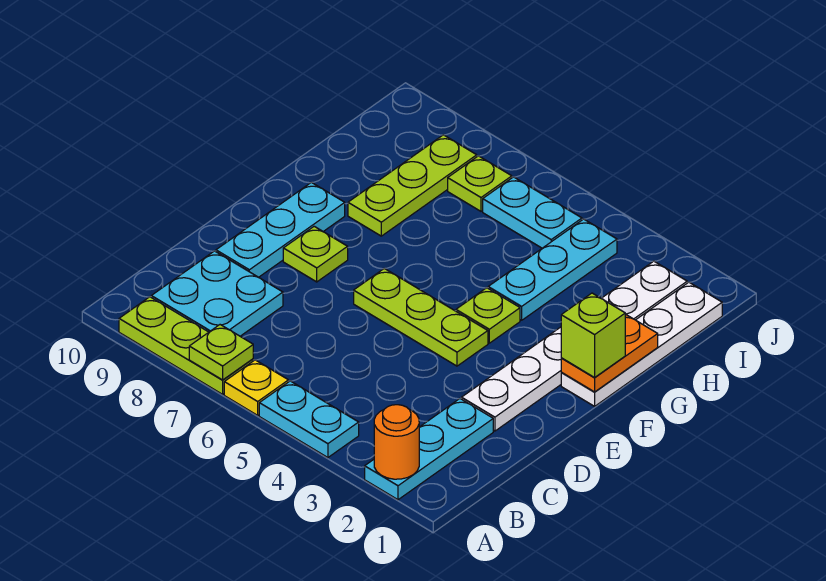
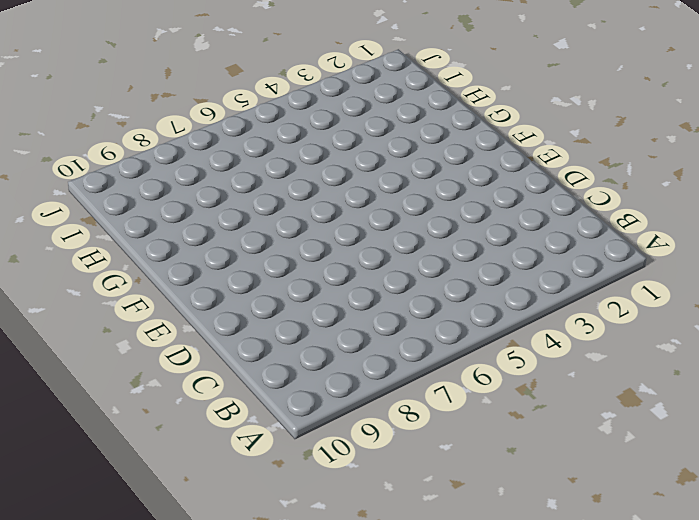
none -> cyan plate A2:C2 level 1
none -> cyan plate A4:A5 level 1
none -> yellow plate A6 level 1

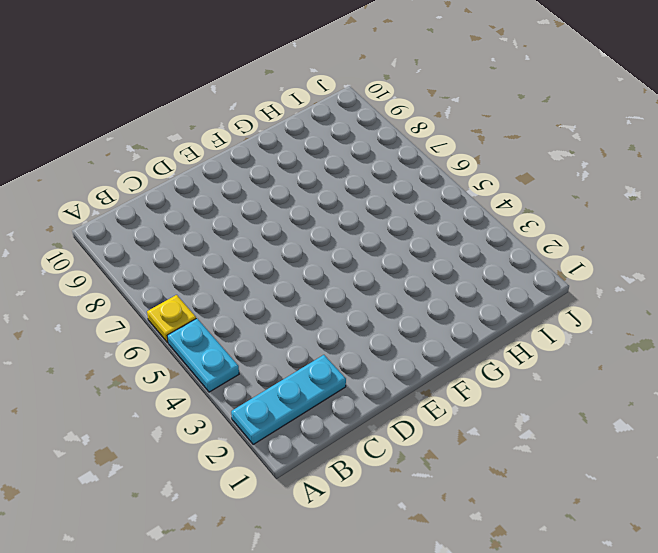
none -> lime plate A7:A9 level 1
none -> cyan plate B8:C9 level 1
none -> white plate D2:I2 level 1

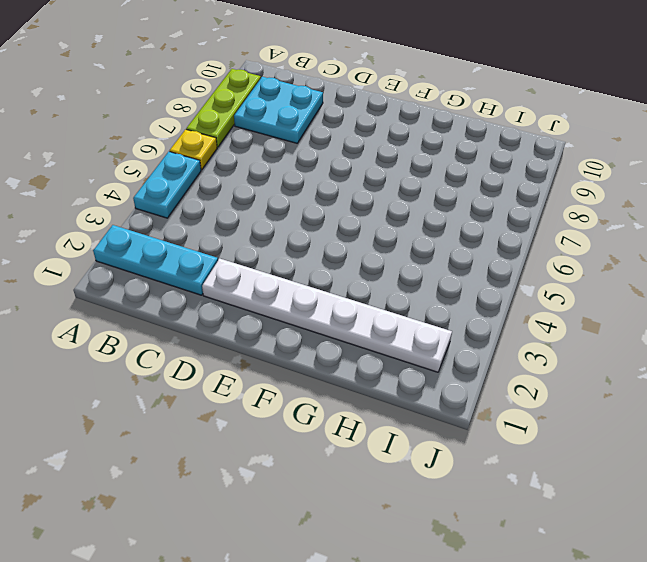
none -> cyan plate D9:F9 level 1
none -> lime plate E4:E6 level 1
none -> lime plate E8 level 1

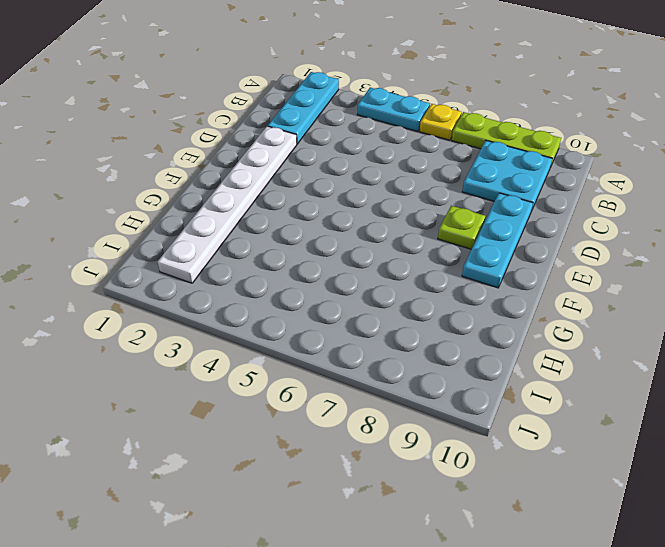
none -> lime plate E4:E6 level 1
none -> white plate F1:I1 level 1
none -> lime plate F4 level 1

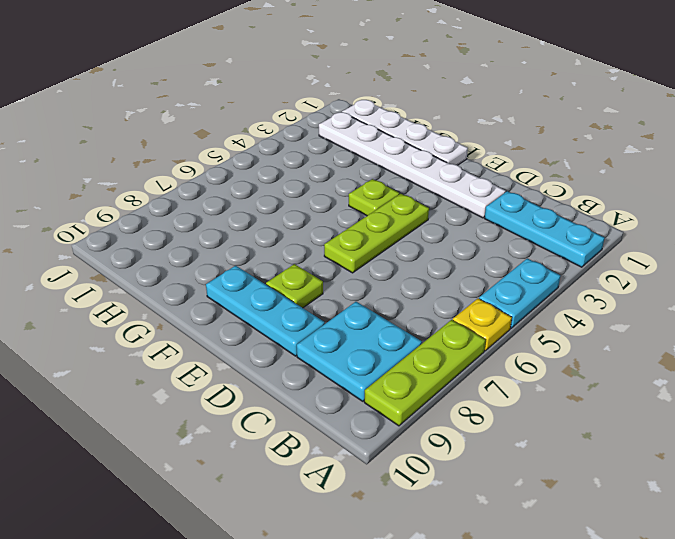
none -> cyan plate G4:I4 level 1
none -> lime plate G8:I8 level 1
none -> cyan plate I5:I6 level 1

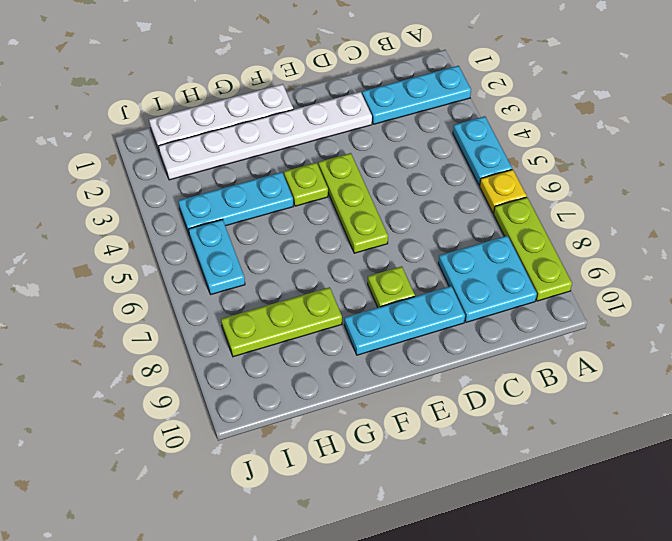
none -> lime plate I7 level 1
none -> orange round brick A2 level 2
none -> lime plate A7 level 2

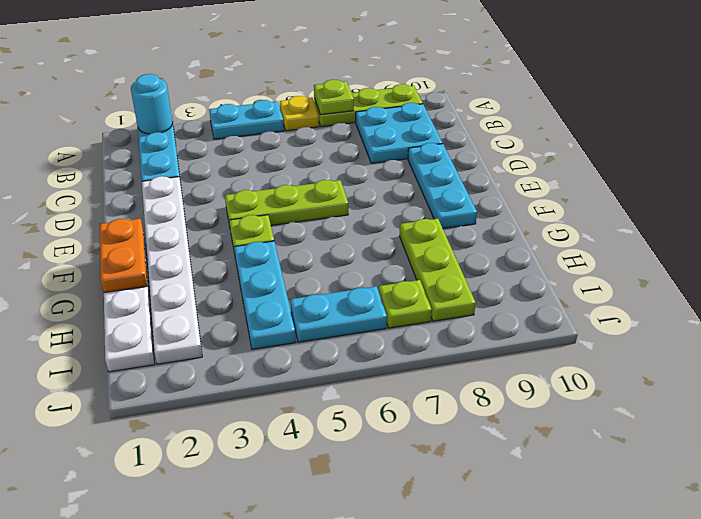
cyan round brick A2 level 2 -> orange round brick A2 level 2
none -> lime plate E8 level 1
none -> lime brick F1 level 3

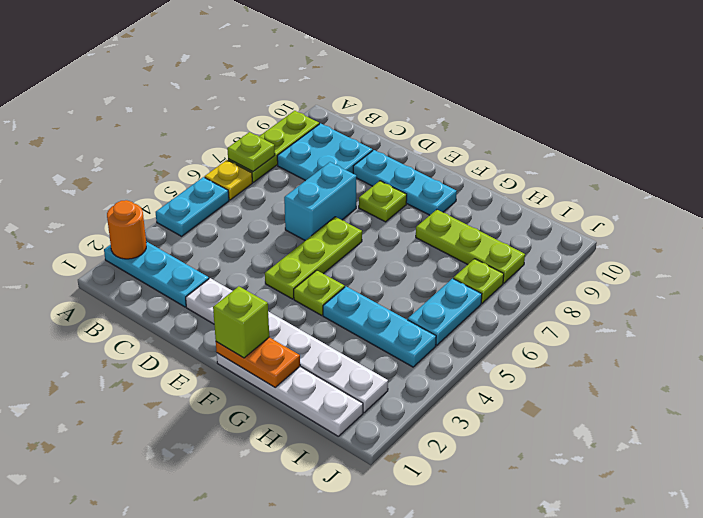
cyan brick D6:D7 level 1 -> none

